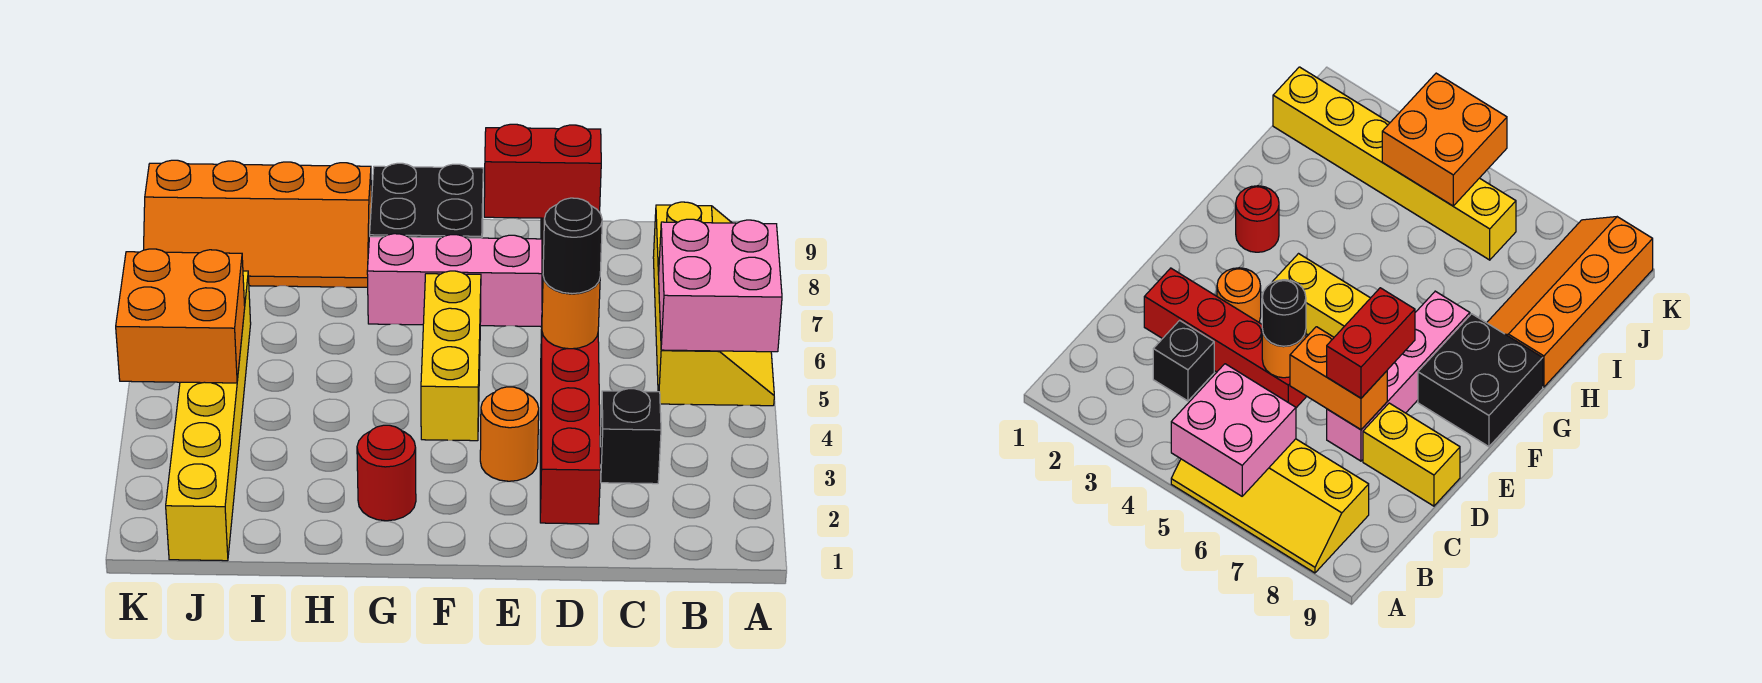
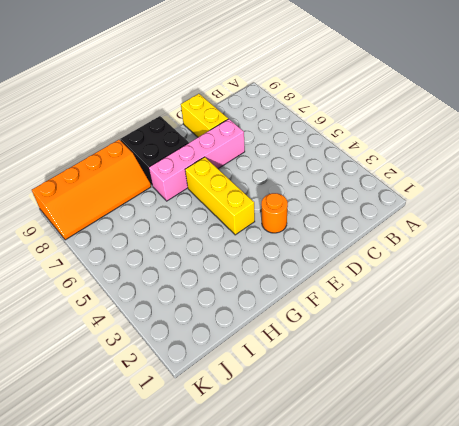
none -> yellow slope A5:B8 level 1 top B
none -> black brick C3 level 1
none -> red brick D2:D5 level 1

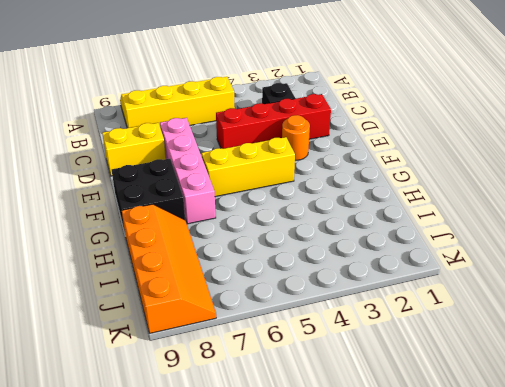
none -> red round brick G2 level 1
none -> yellow brick J1:J6 level 1
none -> pink brick A5:B6 level 2

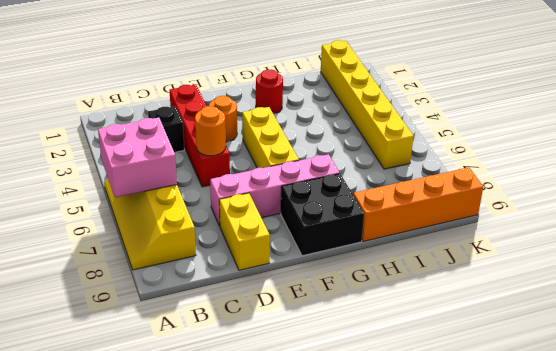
none -> orange brick D6:D7 level 2
none -> orange brick J4:K5 level 2
none -> black round brick D5 level 3

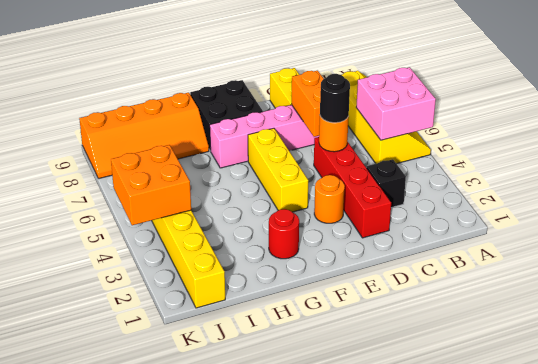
none -> red brick D7:E7 level 3

